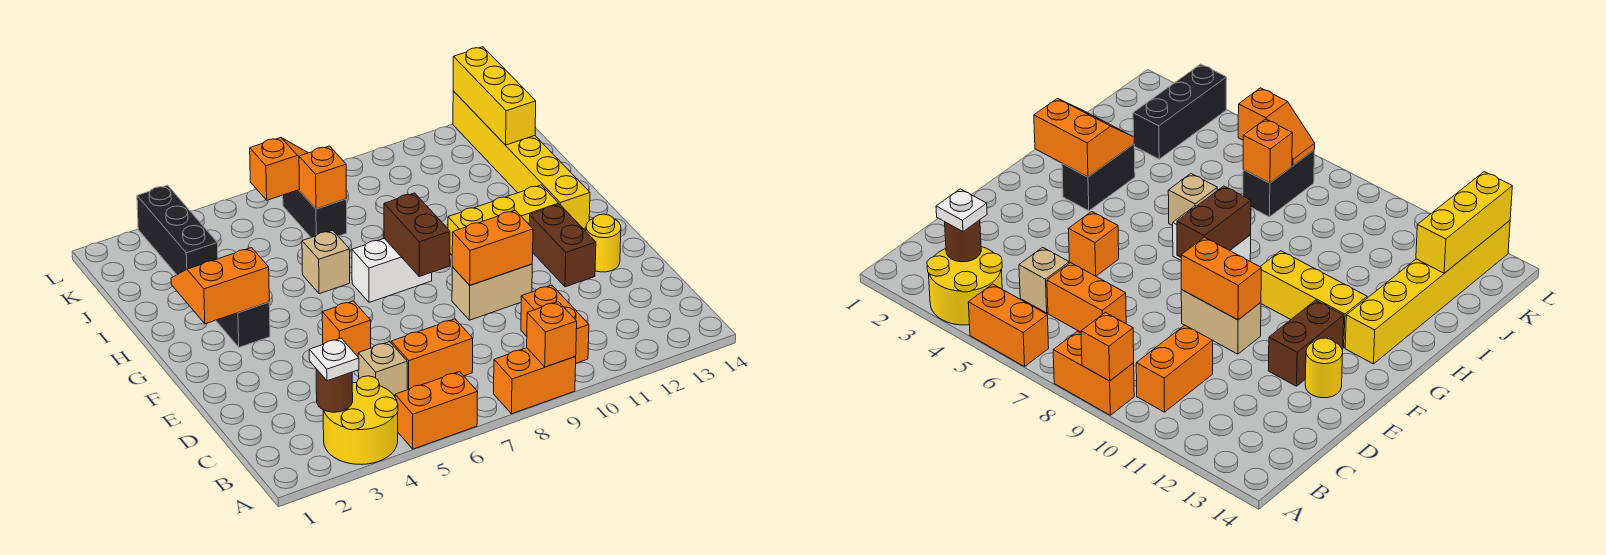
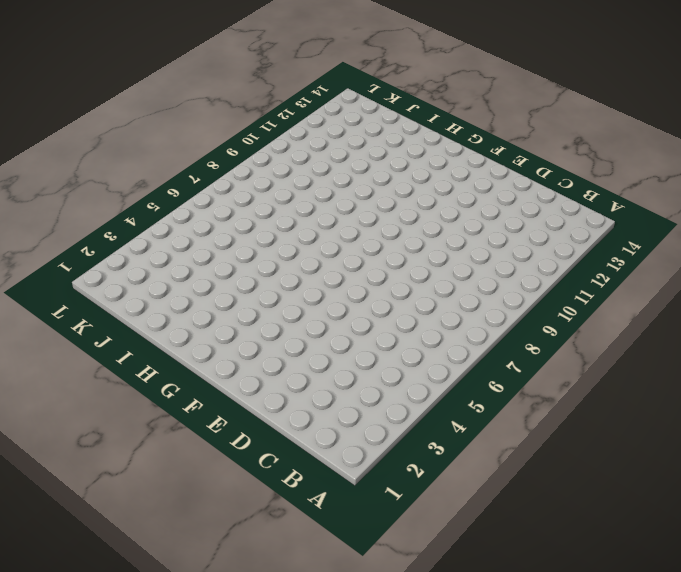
none -> yellow round brick A3:B4 level 1
none -> orange brick A5:A6 level 1
none -> orange brick A8:A9 level 1

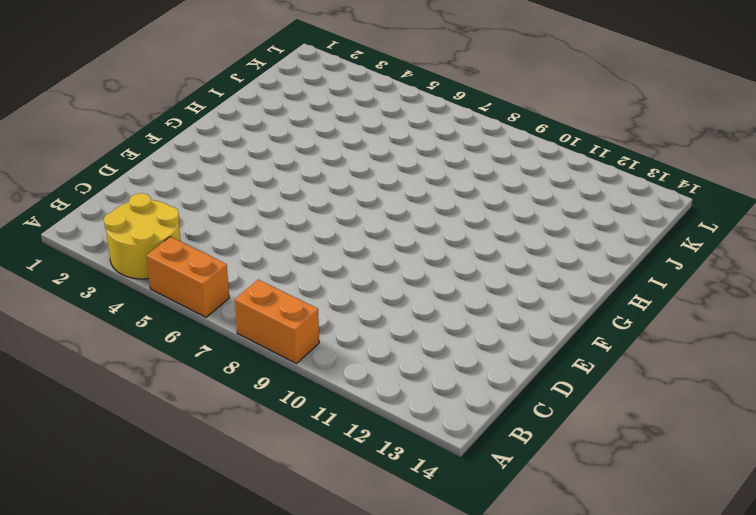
none -> orange brick B10:C10 level 1
none -> tan brick C5 level 1
none -> orange brick C6:C7 level 1

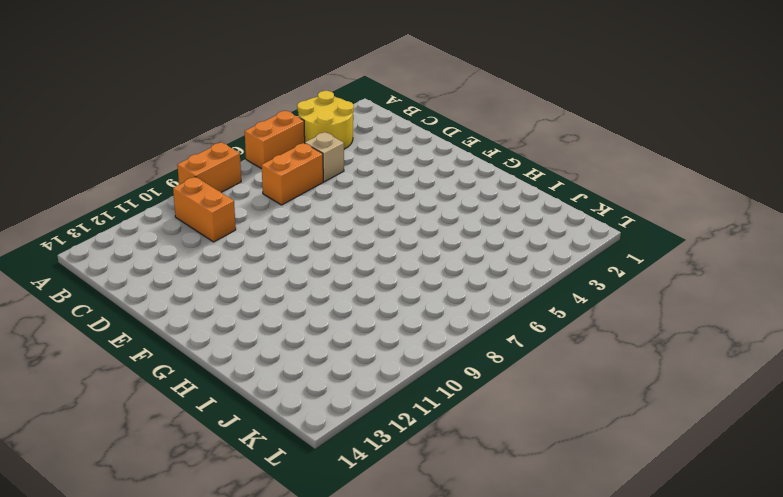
none -> orange brick E5 level 1
none -> tan brick E9:E10 level 1
none -> brown brick E12:F12 level 1

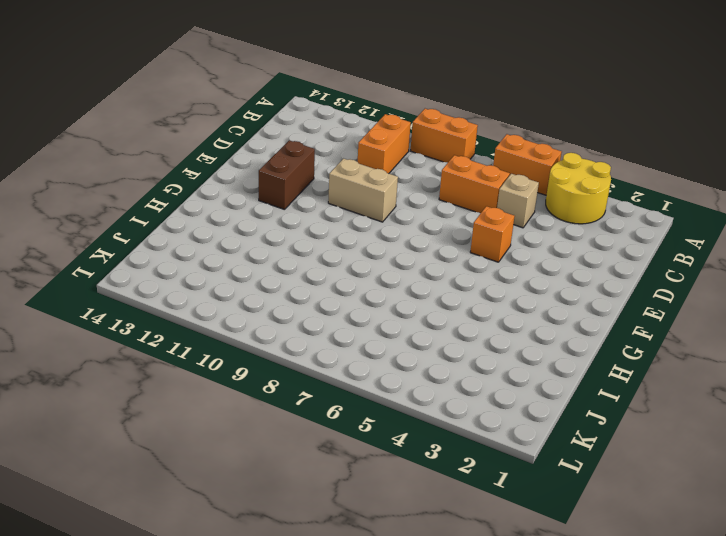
none -> yellow round brick E13 level 1
none -> black brick G3:H3 level 1
none -> white brick G7:G8 level 1

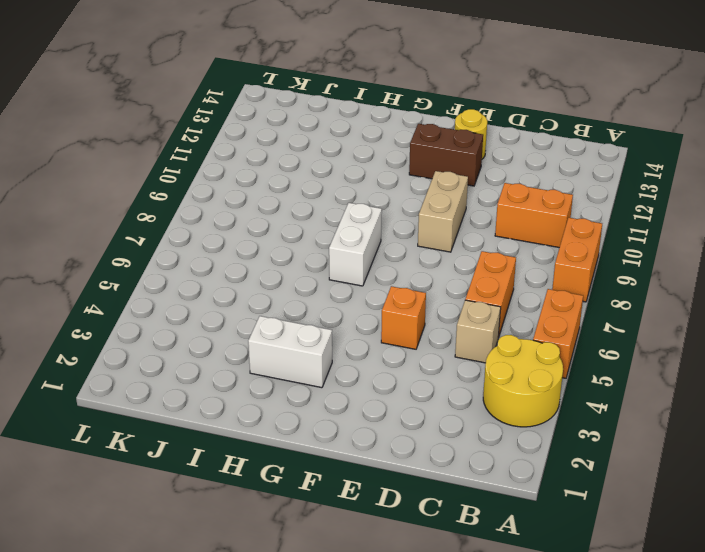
white brick G3:H3 level 1 -> black brick G3:H3 level 1
none -> yellow brick G10:G12 level 1
none -> yellow brick G13:L13 level 1
none -> tan brick H6 level 1

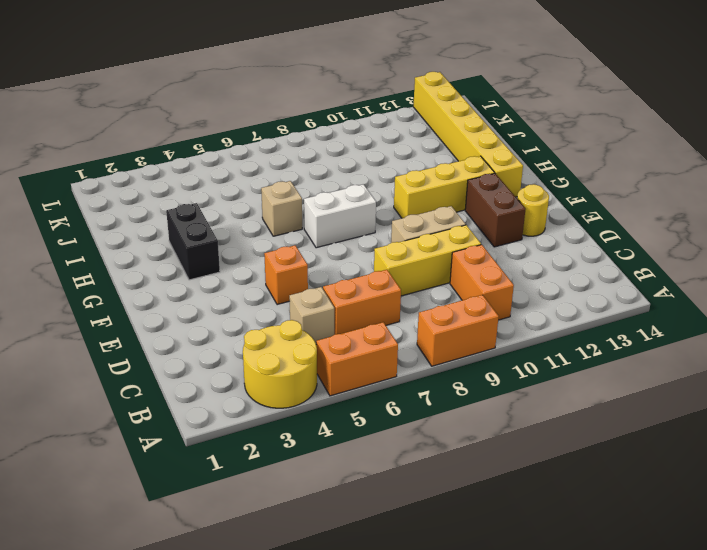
yellow brick D8:D10 level 1 -> yellow brick J13:L13 level 2
none -> black brick J3:L3 level 1
none -> black brick J7:K7 level 1
none -> orange brick A9 level 2

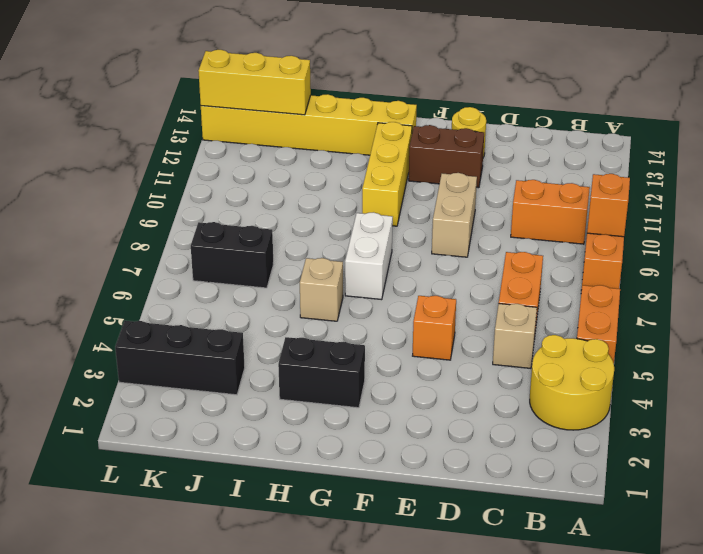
none -> brown round brick B3 level 2
none -> orange brick E9:E10 level 2
none -> brown brick F8:G8 level 2

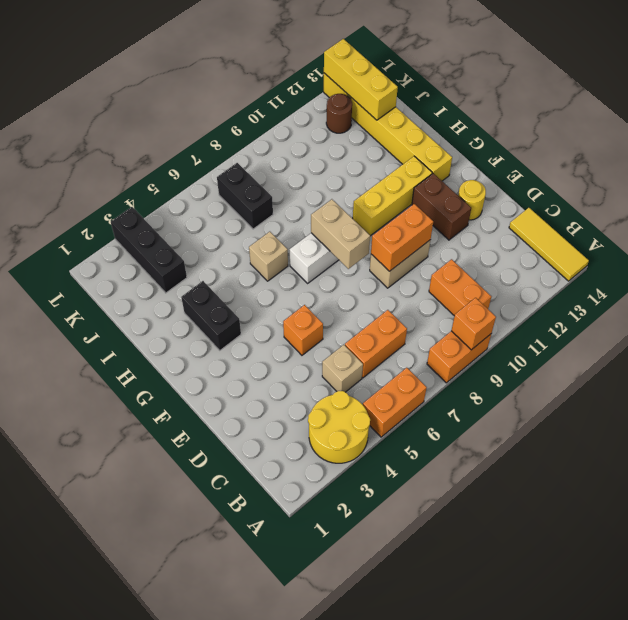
yellow tile A14:C14 level 1 -> none
tan brick F8:G8 level 2 -> brown brick F8:G8 level 2
brown round brick K12 level 1 -> brown round brick B3 level 2
none -> orange slope G2:H3 level 2 top G
none -> orange brick J7 level 2
none -> orange slope K6:K7 level 2 top 6

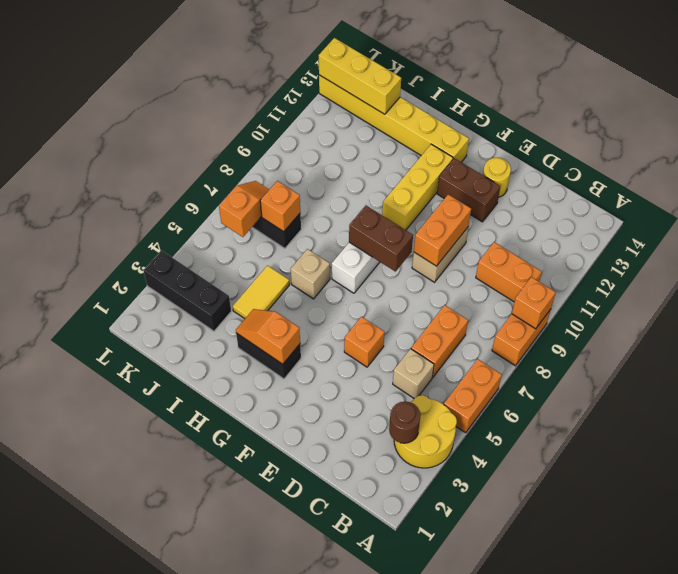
orange slope G3:H3 level 2 top G -> orange slope G2:H3 level 2 top G
yellow tile I4:I5 level 1 -> none
none -> white plate B3 level 3

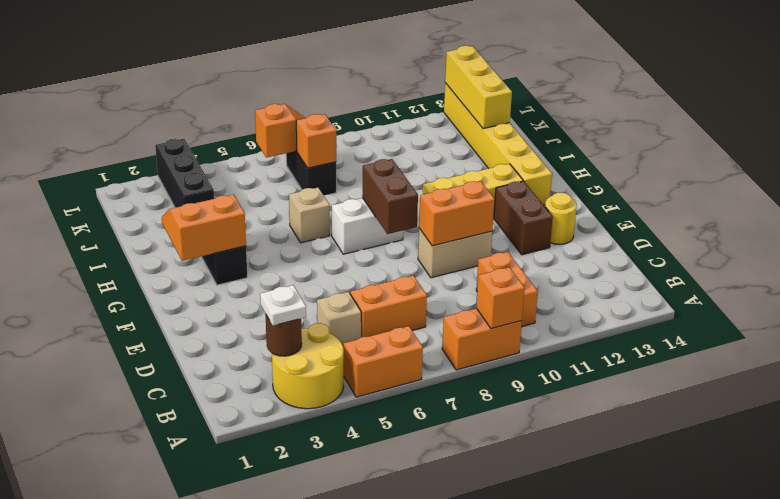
none -> orange brick E5 level 1

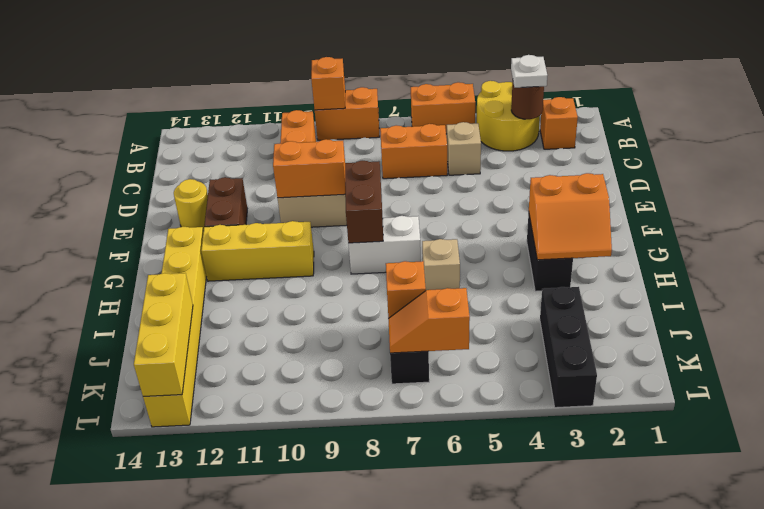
orange brick B2 level 1 -> orange brick E5 level 1

